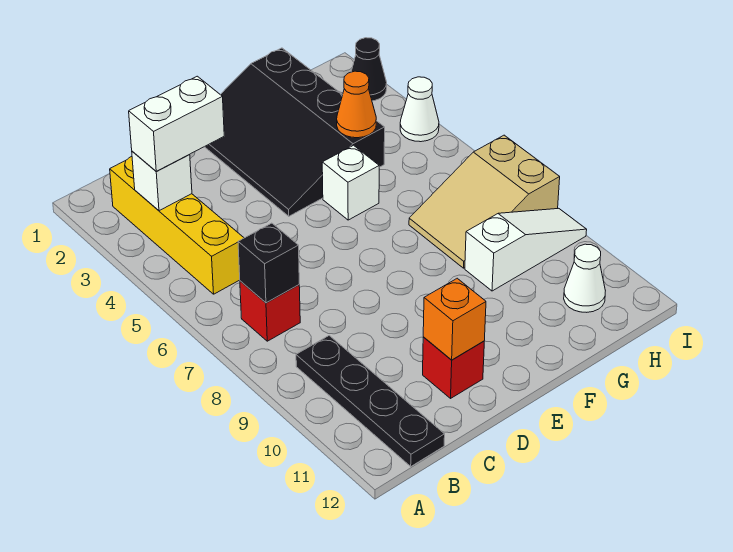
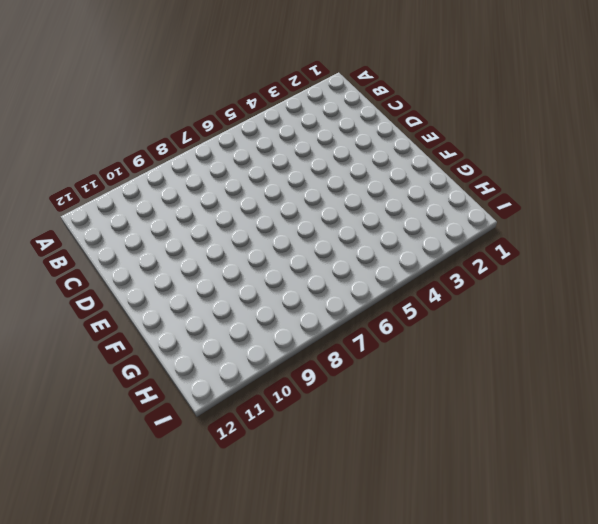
none -> yellow brick B2:B5 level 1
none -> red brick B7 level 1
none -> black plate B9:B12 level 1

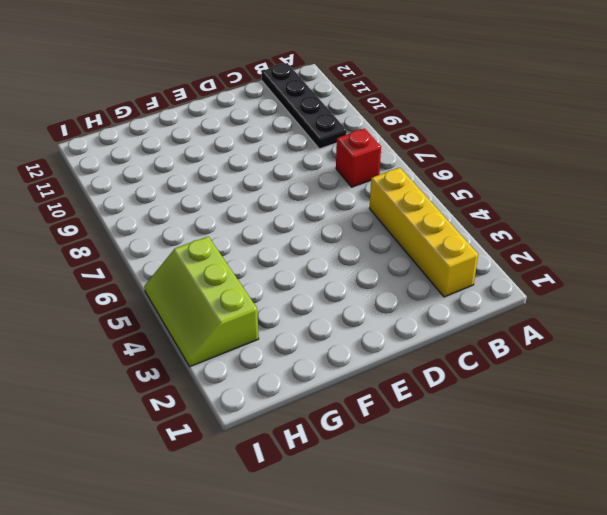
lime slope H3:I5 level 1 top H -> white cone I4 level 1
none -> red brick D11 level 1
none -> black slope E1:G4 level 1 top G
none -> white brick F5 level 1

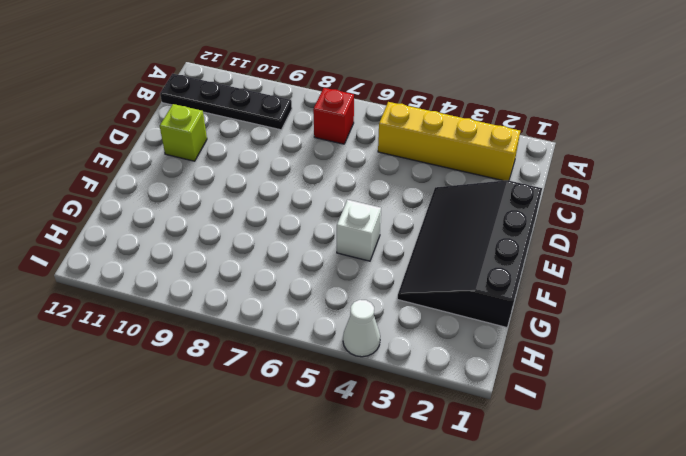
black slope D1:G3 level 1 top 1 -> black slope E1:G4 level 1 top G
lime brick D11 level 1 -> red brick D11 level 1
none -> tan slope G7:I8 level 1 top I
none -> white slope G9:I9 level 1 top G
none -> white cone H11 level 1

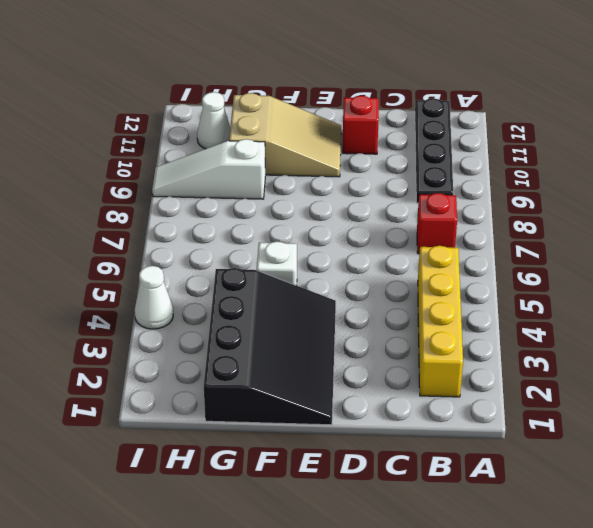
tan slope E10:G11 level 1 top G -> tan slope G7:I8 level 1 top I
none -> black cone I2 level 1
none -> white brick B3 level 2
none -> black brick B7 level 2

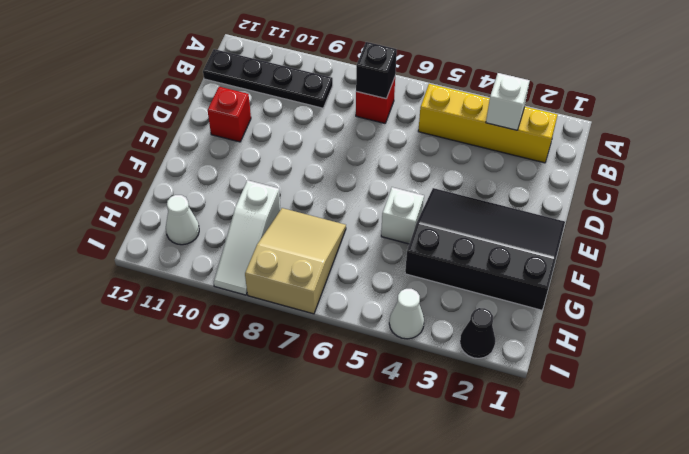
none -> orange brick D11 level 2
none -> orange cone G4 level 2
none -> white brick B3:C3 level 3

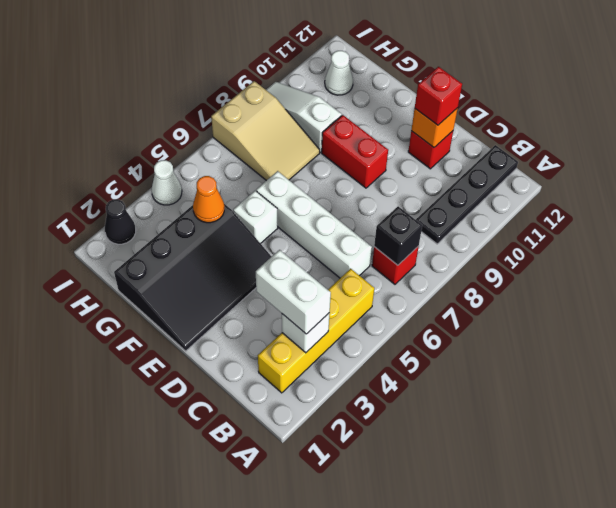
white brick C6:F6 level 1 -> none
red brick D11 level 3 -> none
red brick E9:F9 level 1 -> none

